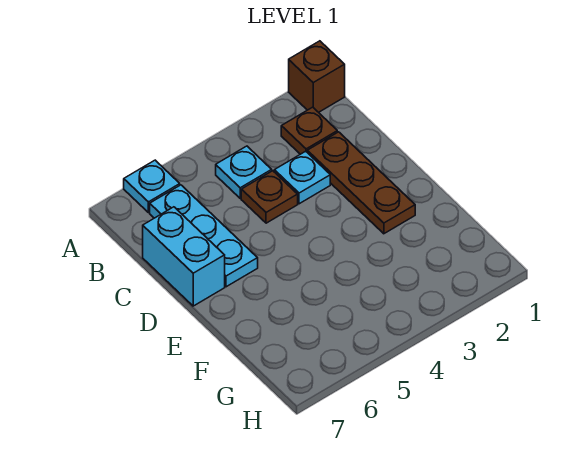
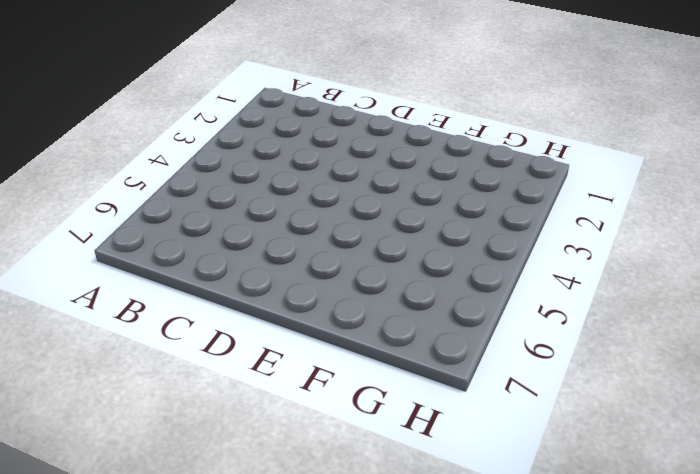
none -> brown brick A1 level 1
none -> cyan plate A6 level 1

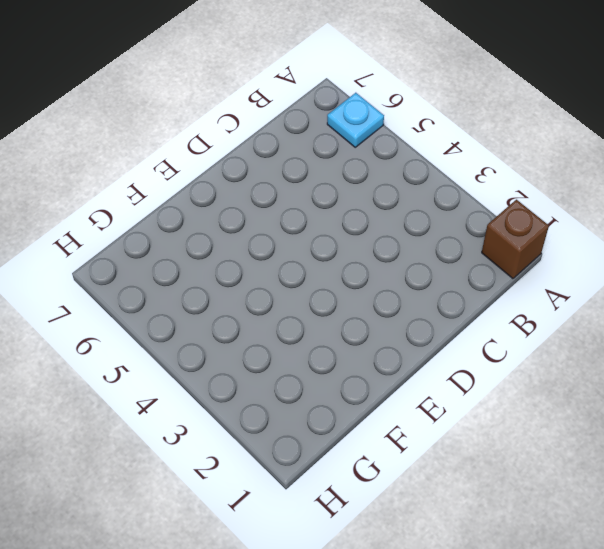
none -> brown plate B2 level 1
none -> cyan plate B4 level 1

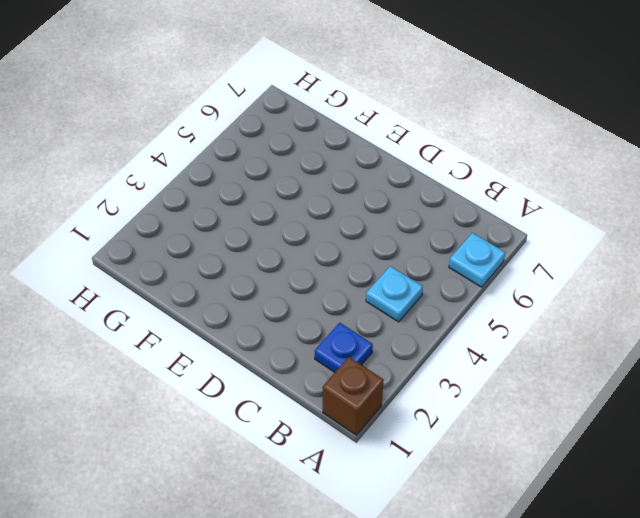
blue plate B2 level 1 -> brown plate B2 level 1
none -> cyan plate B6:D6 level 1
none -> brown plate C2:E2 level 1

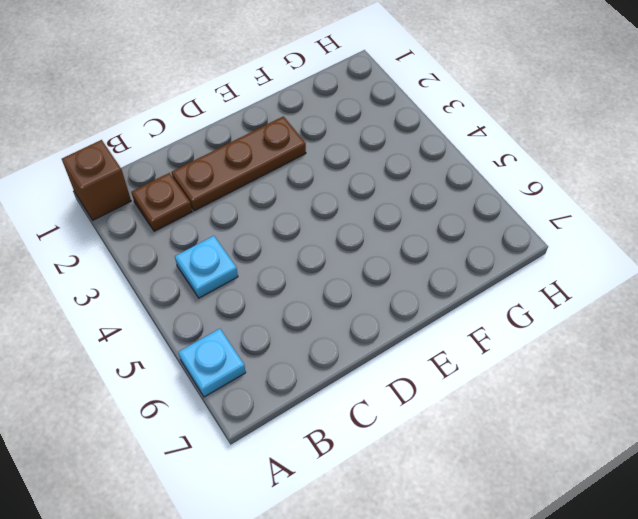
none -> cyan plate B6:D6 level 1
none -> cyan plate C3 level 1

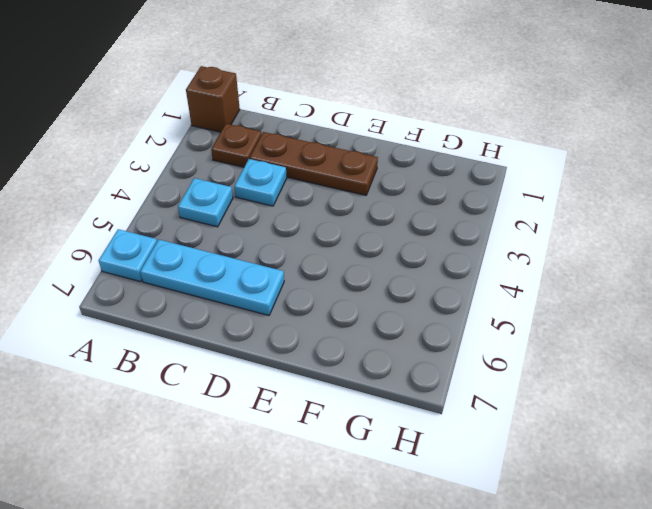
none -> brown plate C4 level 1
none -> cyan brick C7:D7 level 1

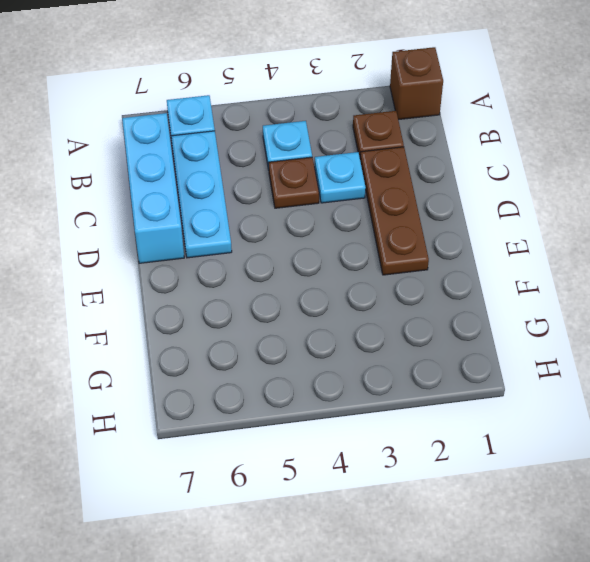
cyan brick B7:D7 level 1 -> cyan brick C7:D7 level 1

